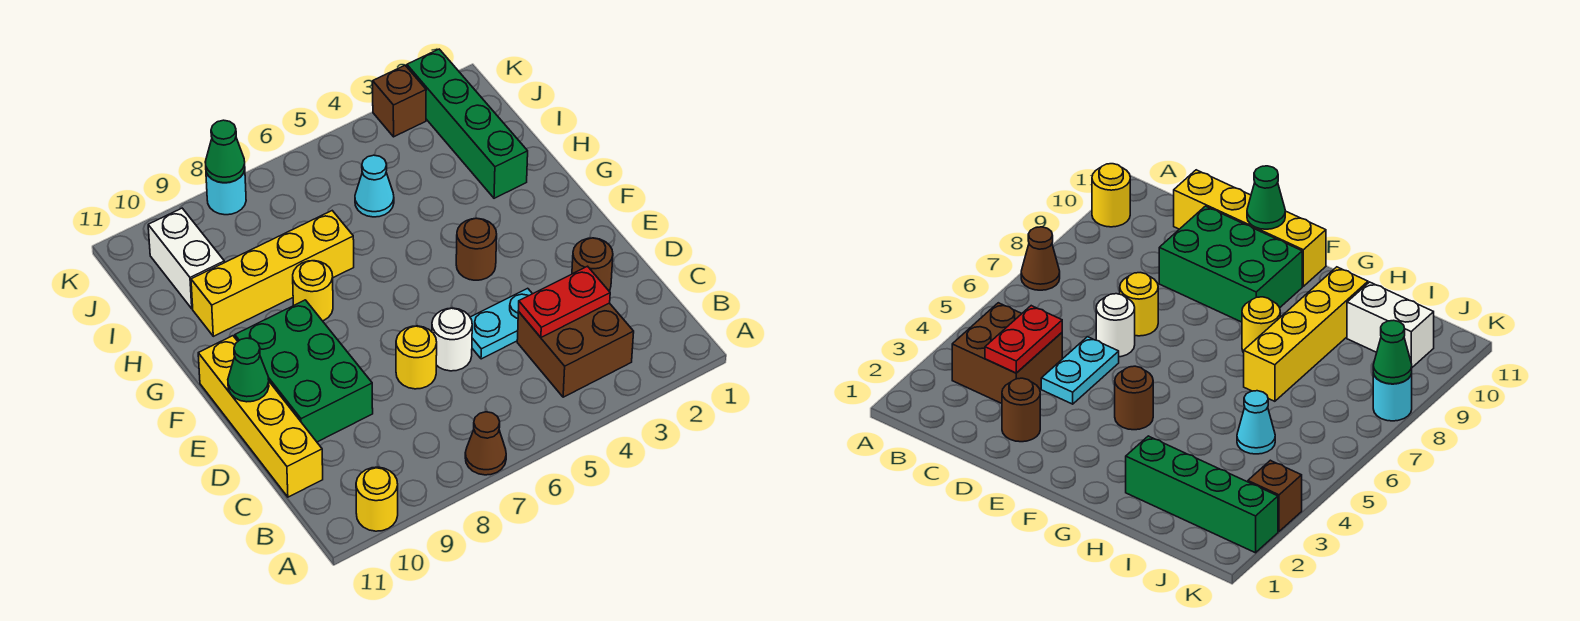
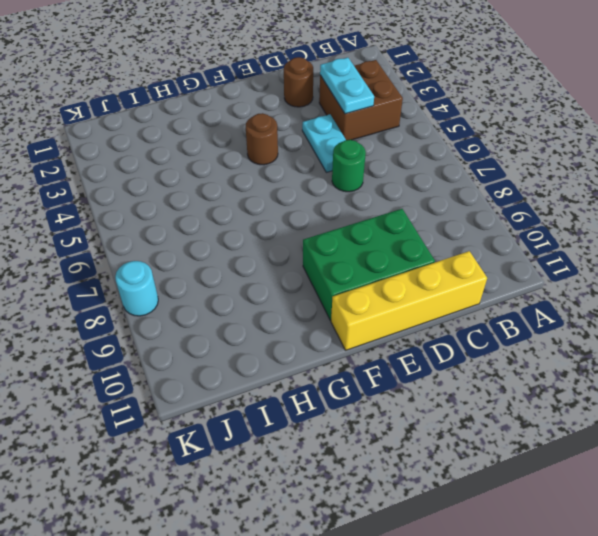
cyan plate C3:C4 level 2 -> red plate C3:C4 level 2
green round brick D6 level 1 -> white round brick D6 level 1
none -> brown cone A7 level 1
none -> yellow round brick A10 level 1
none -> yellow round brick D7 level 1

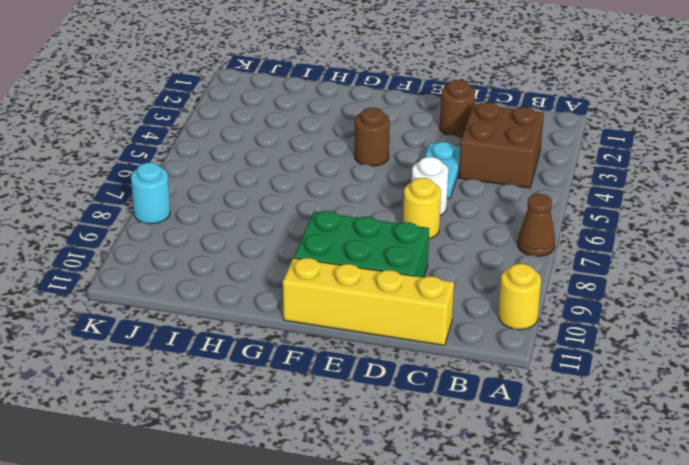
none -> yellow round brick G8 level 1
none -> green brick H2:K2 level 1
none -> yellow brick H7:H10 level 1

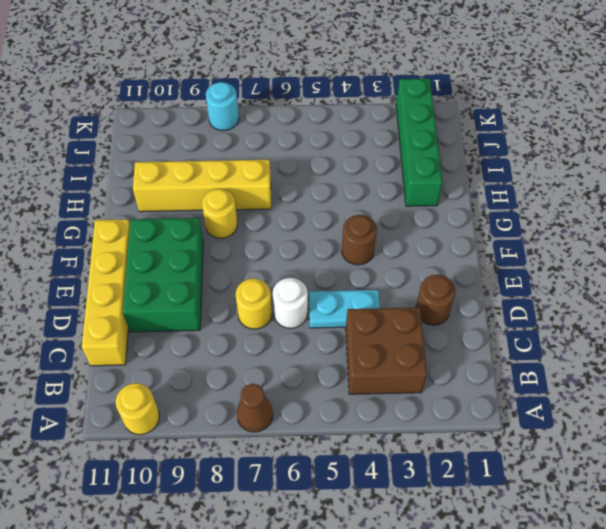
none -> cyan cone I5 level 1
none -> white brick I10:J10 level 1
none -> brown brick K3 level 1

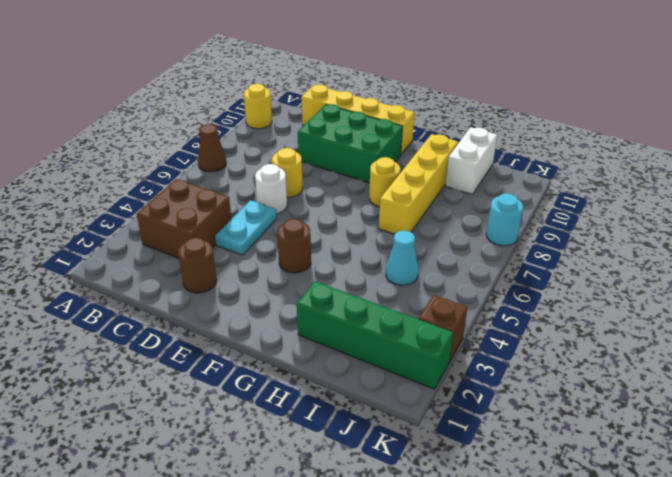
white brick I10:I11 level 1 -> white brick I10:J10 level 1
none -> red plate C3:C4 level 2
none -> green cone E11 level 2
none -> green cone K8 level 2

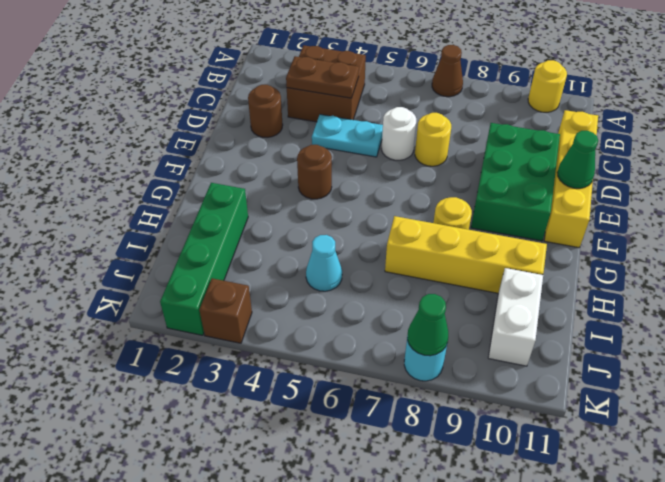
brown plate C3:C4 level 2 -> red plate C3:C4 level 2

